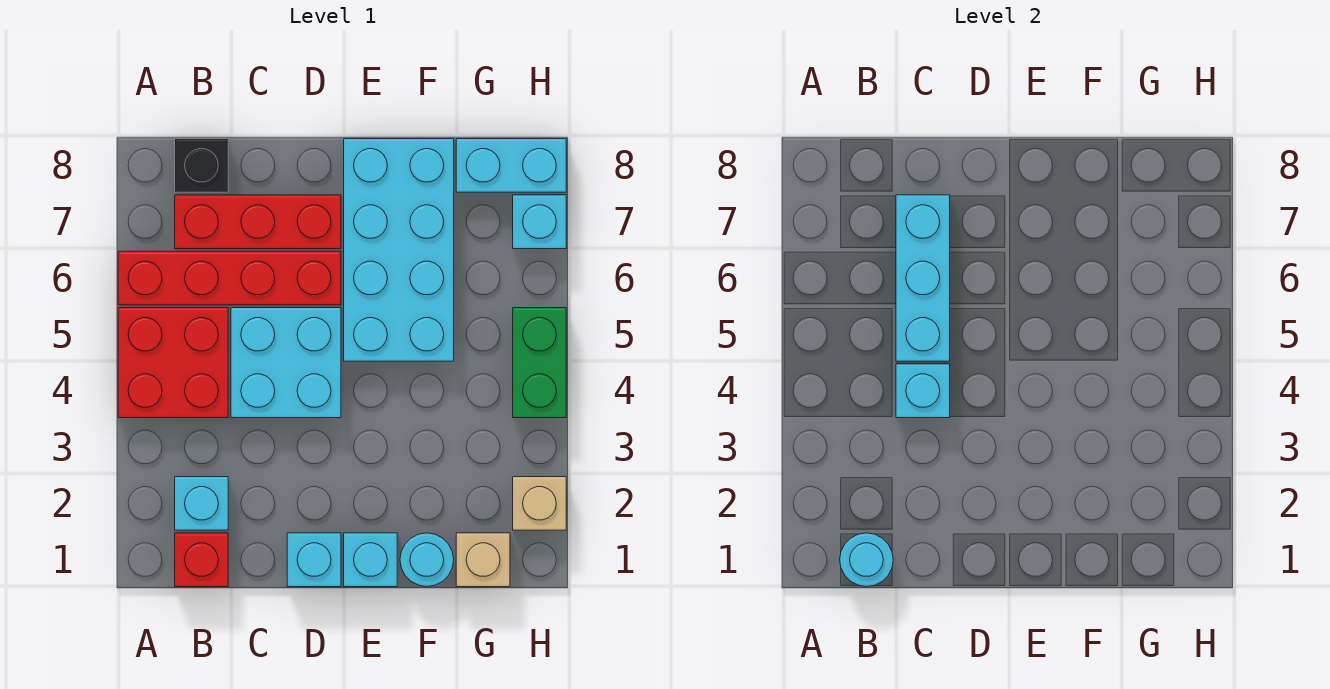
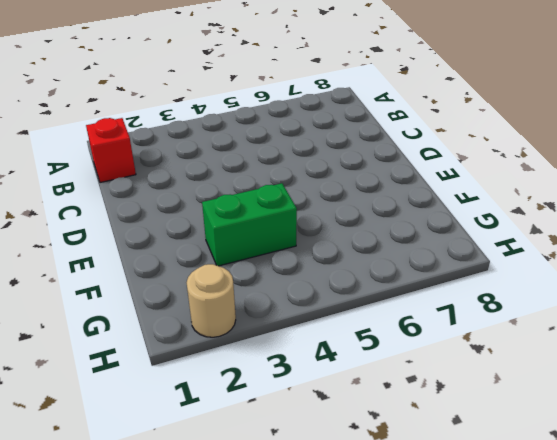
green brick F3:F4 level 1 -> green brick H4:H5 level 1
tan round brick H2 level 1 -> tan brick H2 level 1
none -> red brick A4:B5 level 1
none -> red brick A6:D6 level 1
none -> cyan brick B2 level 1

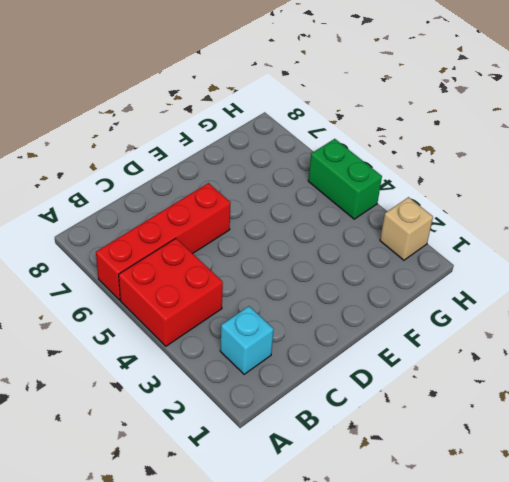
none -> red brick B1 level 1
none -> red brick B7:D7 level 1
none -> black brick B8 level 1

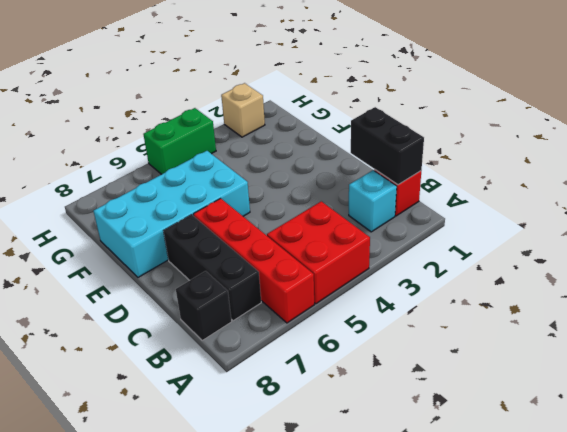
black brick B1:C1 level 2 -> cyan round brick B1 level 2
black brick B7:D7 level 1 -> red brick B7:D7 level 1
none -> cyan brick C4:D5 level 1
none -> cyan brick D1 level 1
none -> cyan brick E1 level 1

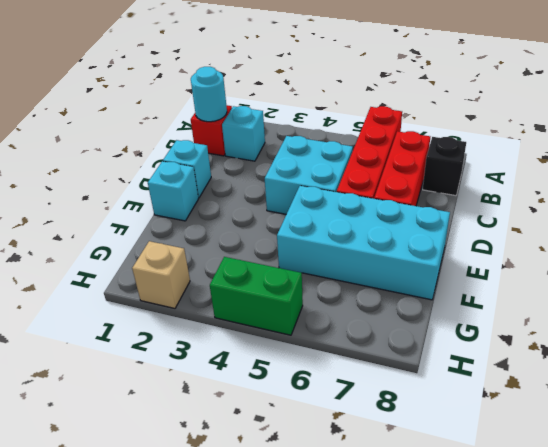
none -> red brick A4:B5 level 1
none -> cyan round brick F1 level 1
none -> tan brick G1 level 1

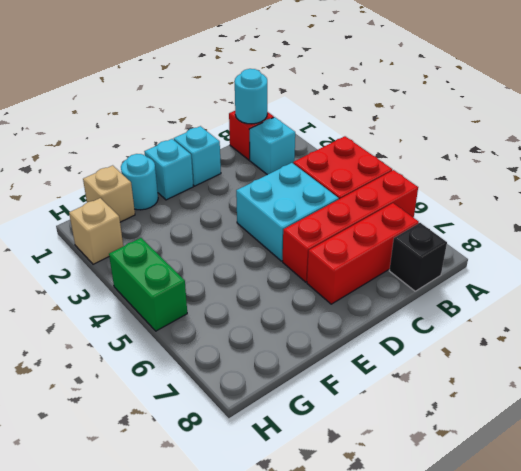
none -> cyan brick E5:F8 level 1
none -> cyan brick G8:H8 level 1
none -> cyan brick H7 level 1

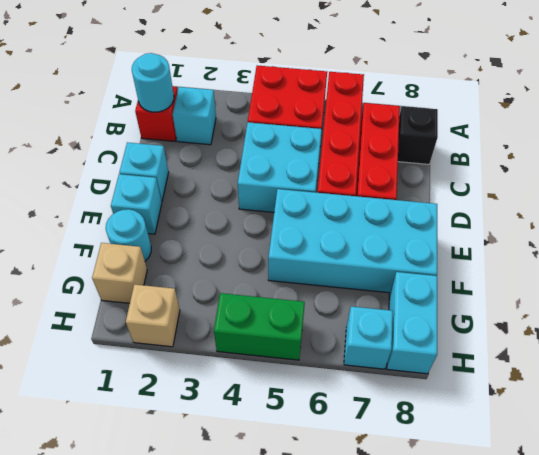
none -> cyan brick C4 level 2
none -> cyan brick C5:C7 level 2

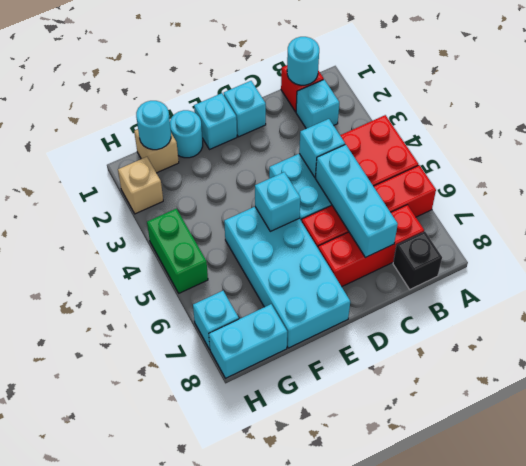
cyan brick E5 level 2 -> none
cyan round brick G1 level 2 -> none

